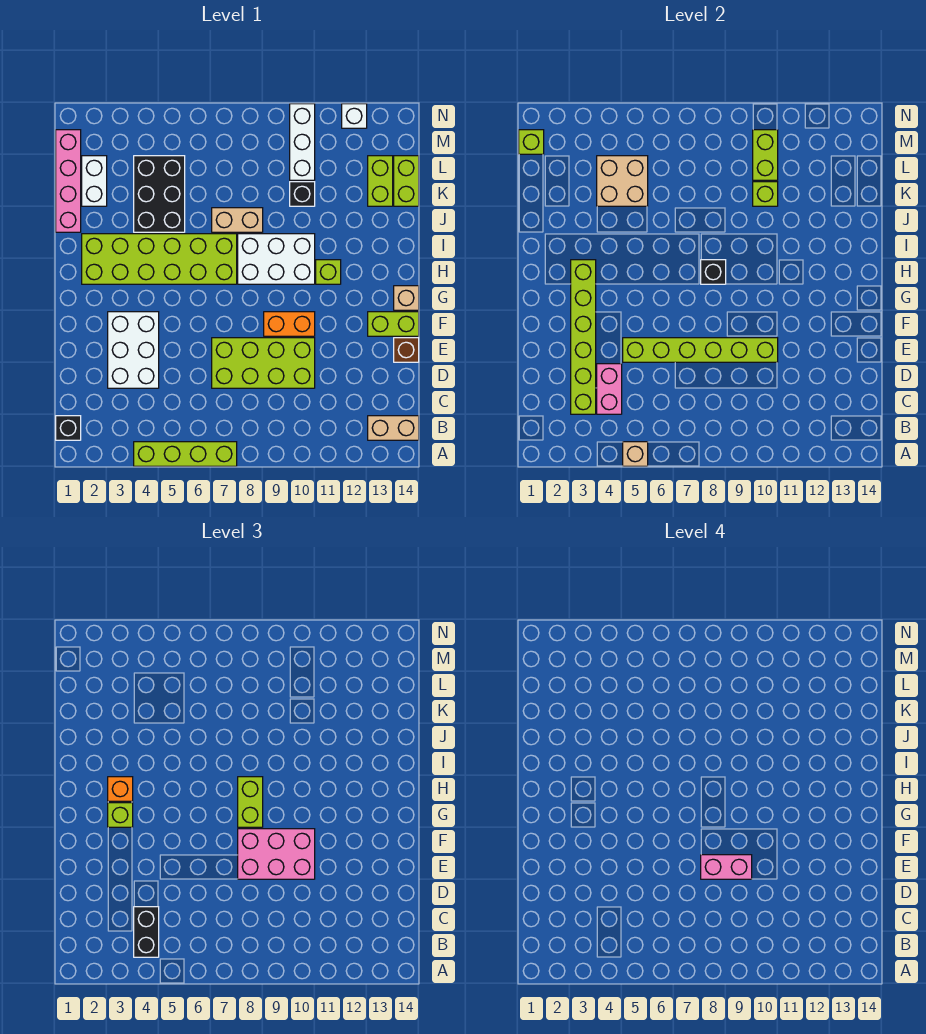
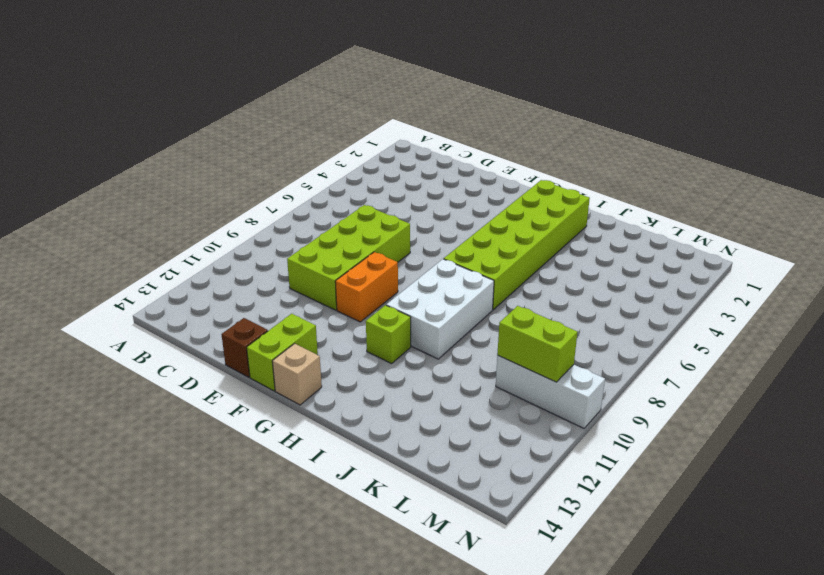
none -> lime brick A4:A7 level 1
none -> black brick B1 level 1
none -> tan brick B13:B14 level 1
none -> white brick D3:F4 level 1

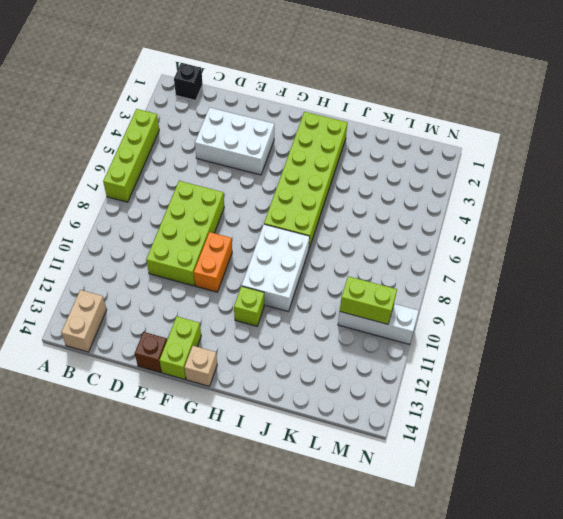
none -> pink brick J1:M1 level 1
none -> black brick J4:L5 level 1
none -> tan brick J7:J8 level 1
none -> white brick K2:L2 level 1

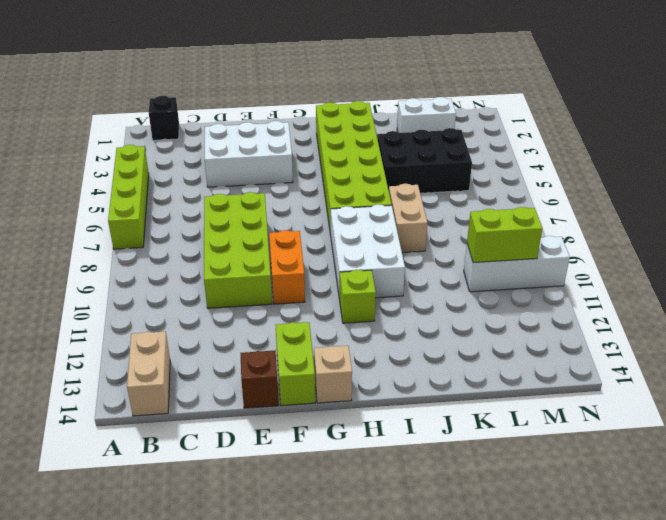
none -> pink brick J1:M1 level 1
none -> black brick K10 level 1
none -> lime brick K13:L13 level 1
none -> lime brick K14:L14 level 1

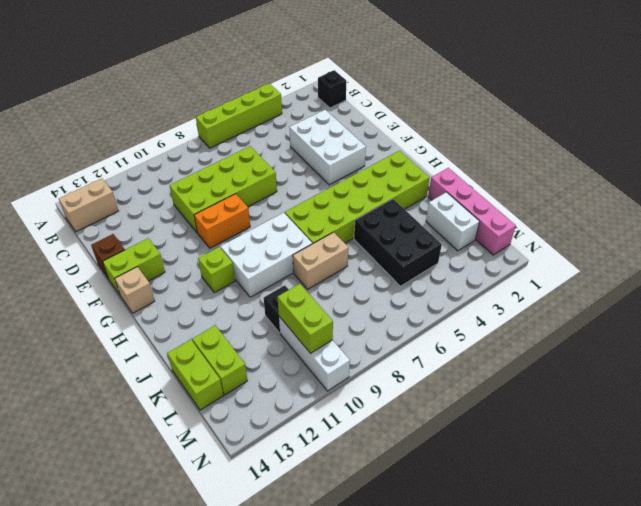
none -> white brick N12 level 1
none -> tan brick A5 level 2
none -> lime brick C3:H3 level 2
none -> pink brick C4:D4 level 2

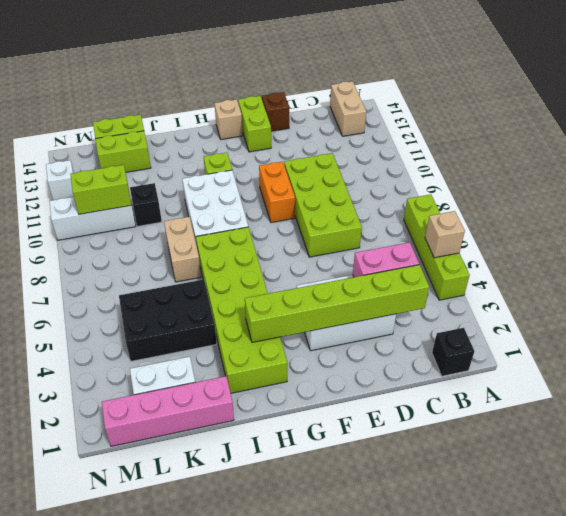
none -> lime brick E5:E10 level 2
none -> black brick H8 level 2
none -> tan brick K4:L5 level 2
none -> lime brick K10 level 2

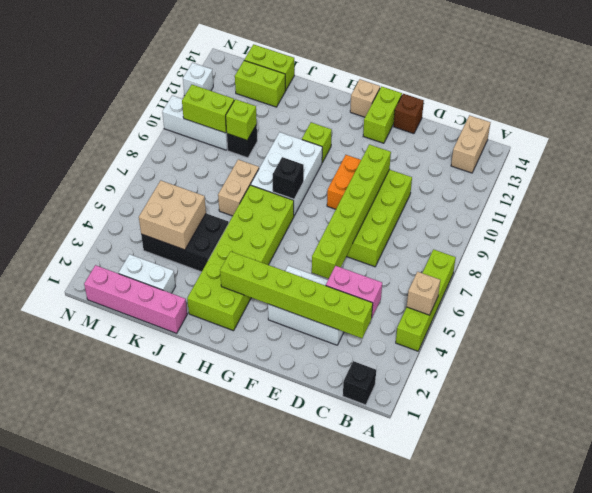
none -> lime brick M1 level 2
none -> black brick B4:C4 level 3
none -> pink brick E8:F10 level 3
none -> lime brick G3 level 3

